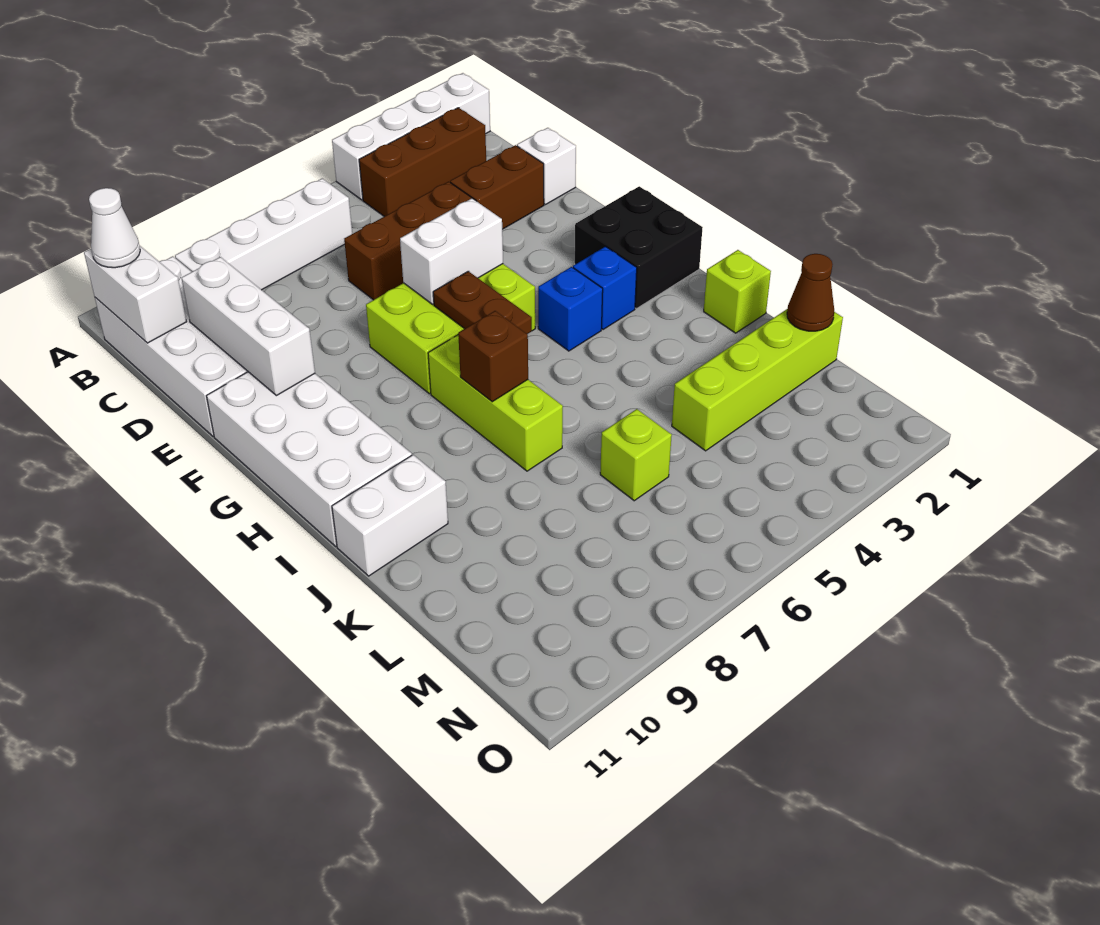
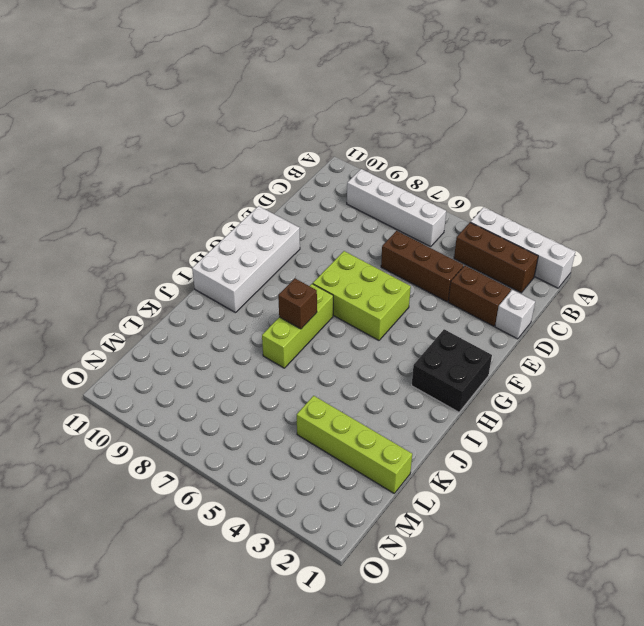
none -> white brick B10:E11 level 1
none -> blue brick H3 level 1
none -> blue brick H4 level 1

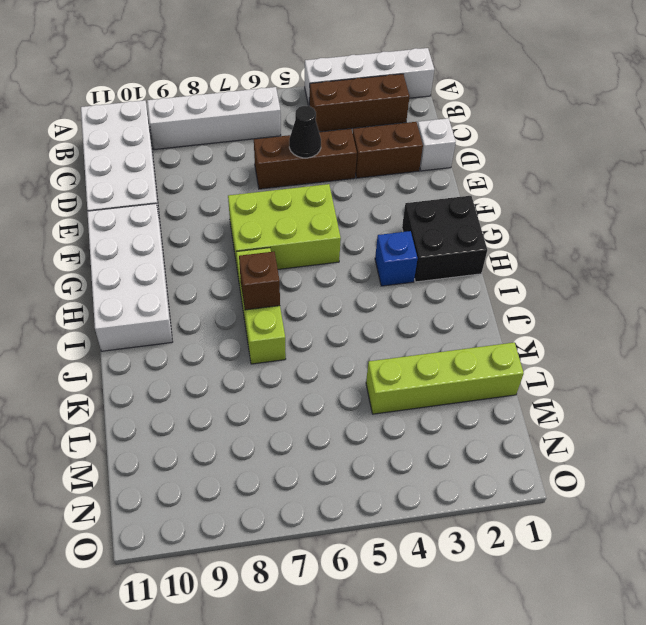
black cone D5 level 2 -> none
none -> blue brick H4 level 1
none -> lime brick J1 level 1
none -> white brick J10:J11 level 1

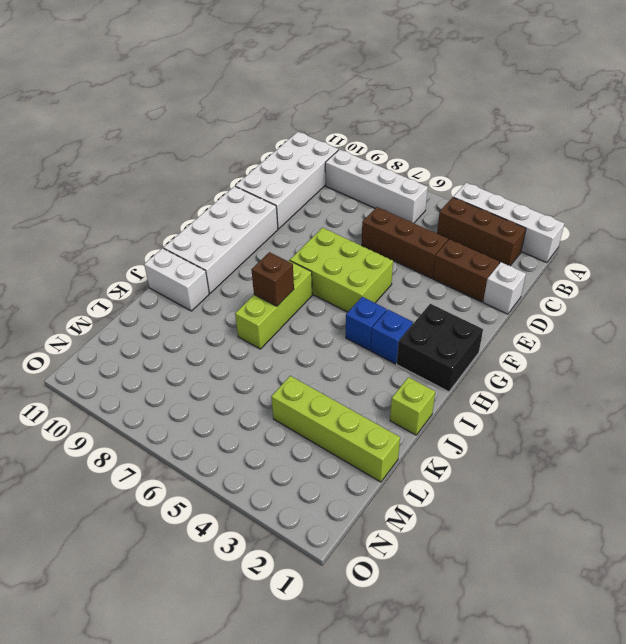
none -> lime brick L6 level 1
none -> white brick B11:C11 level 2
none -> white brick D10:F10 level 2

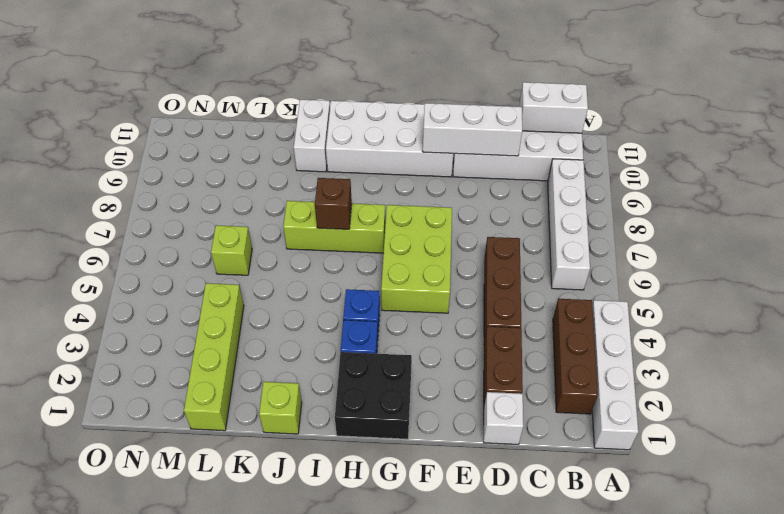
none -> white brick F5:F6 level 2
none -> brown plate G6:H6 level 2
none -> brown cone L1 level 2

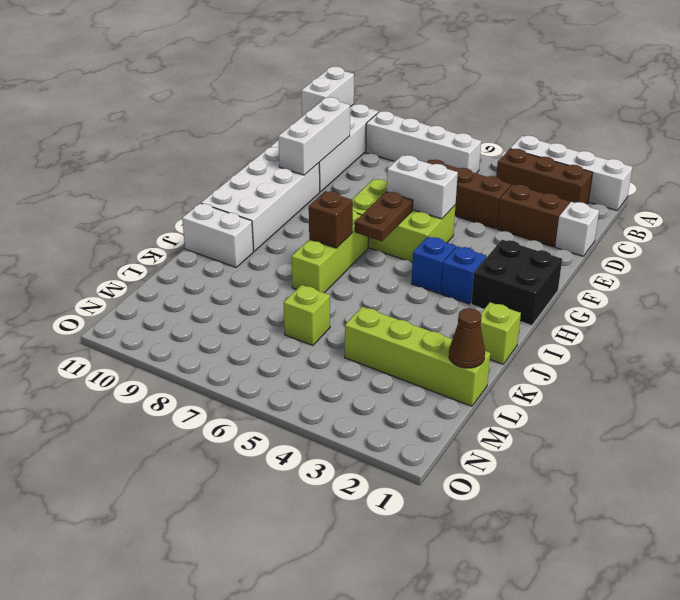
none -> white cone B11 level 3

